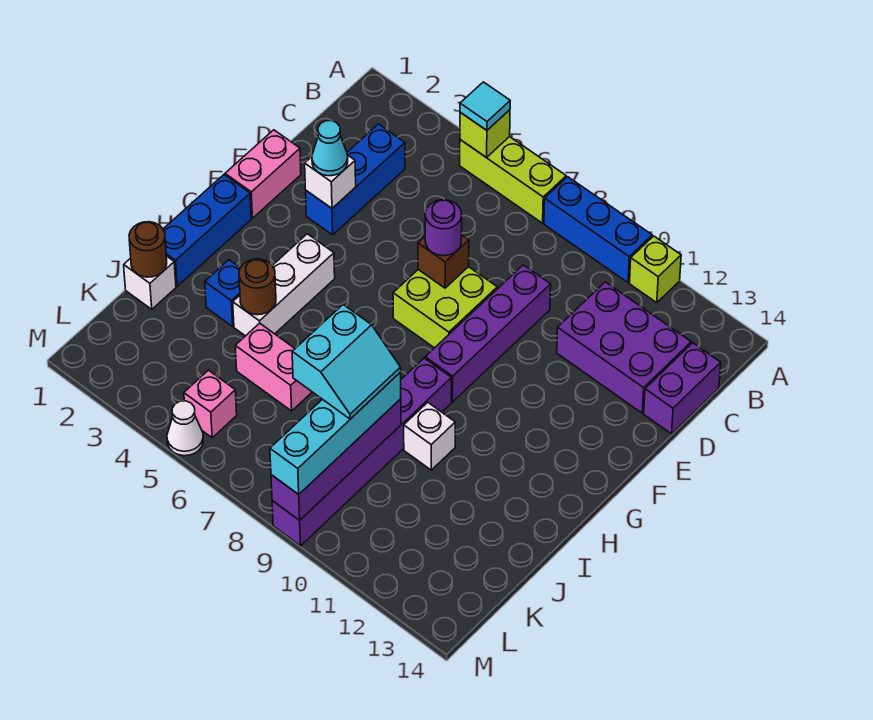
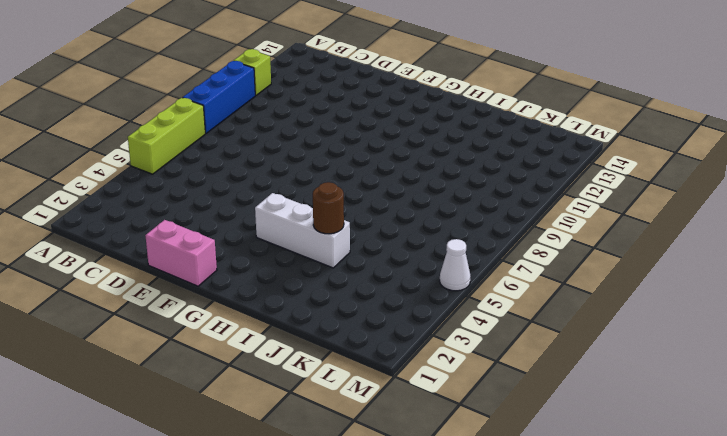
none -> blue brick C3:E3 level 1
none -> purple brick C11:D13 level 1
none -> purple brick C14:D14 level 1

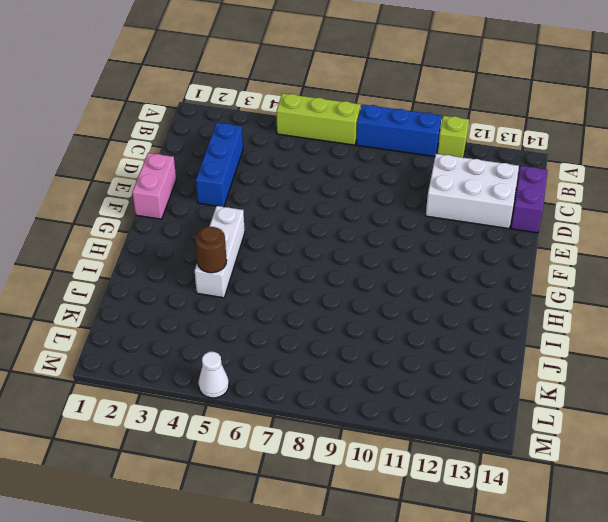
white brick C11:D13 level 1 -> purple brick C11:D13 level 1
none -> purple brick D9:G9 level 1
none -> lime brick E7:F8 level 1
none -> blue brick G1:I1 level 1

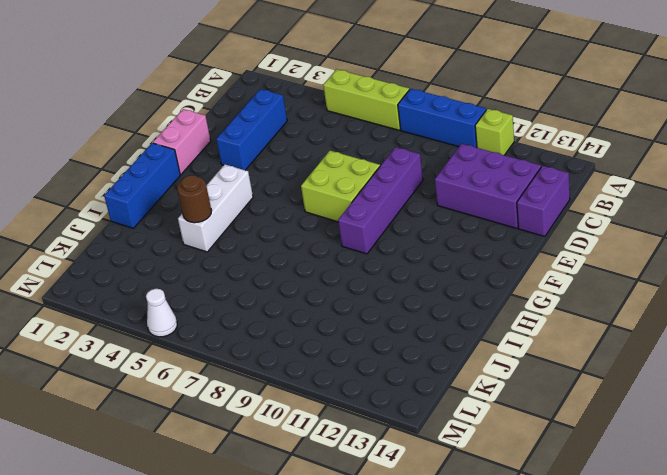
none -> purple brick H9:M9 level 1
none -> blue brick I3 level 1
none -> white brick I10 level 1

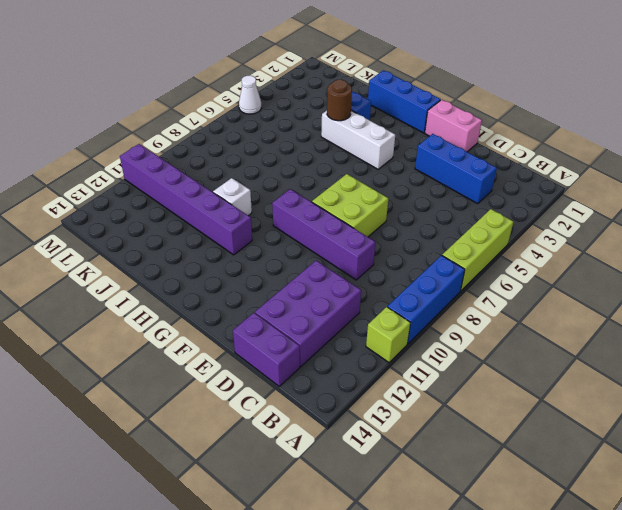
purple brick H11:M11 level 1 -> purple brick H9:M9 level 1
none -> white brick J1 level 1
none -> pink brick J5:J6 level 1
none -> pink brick L5 level 1

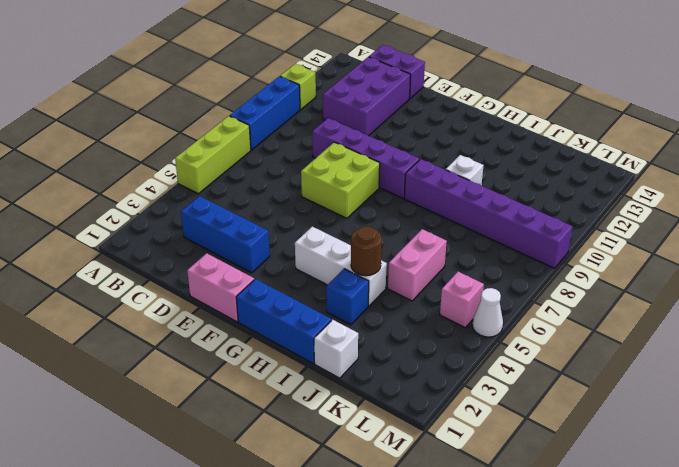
none -> lime brick A5 level 2
none -> white brick E3 level 2
none -> brown brick E7 level 2

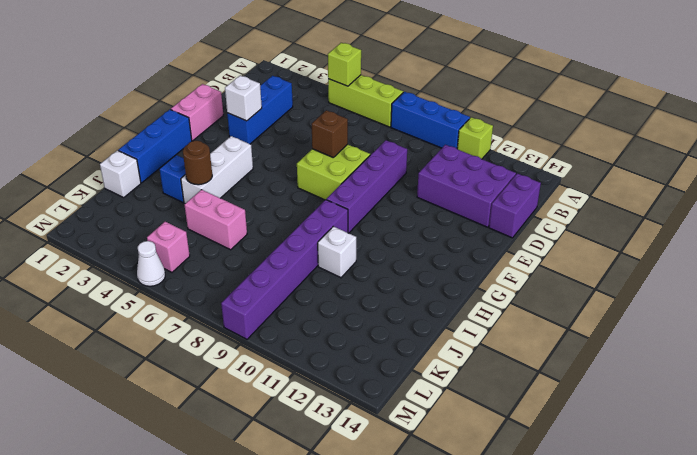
none -> brown round brick J1 level 2
none -> purple brick J9:M9 level 2
none -> cyan tile A5 level 3

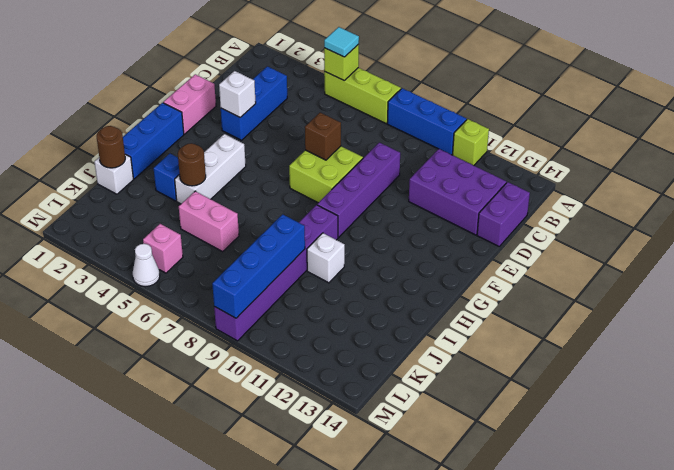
blue brick J9:M9 level 2 -> purple brick J9:M9 level 2
none -> cyan cone E3 level 3
none -> purple round brick E7 level 3
none -> cyan brick J9:M9 level 3

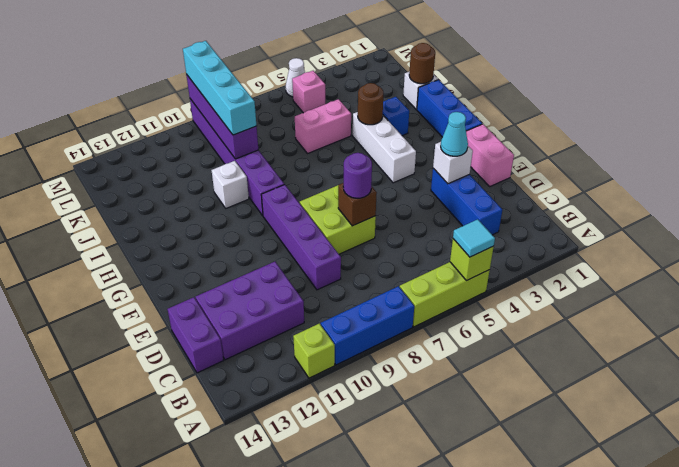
none -> cyan slope J8:K9 level 4 top 8

